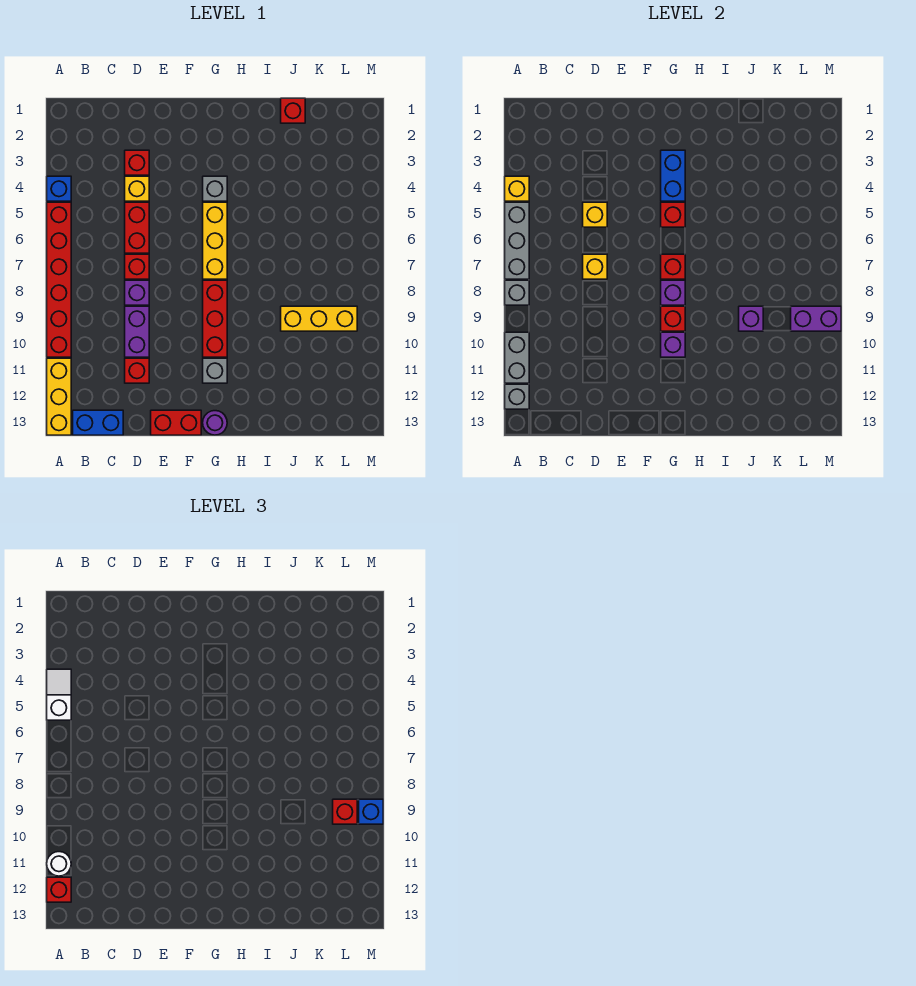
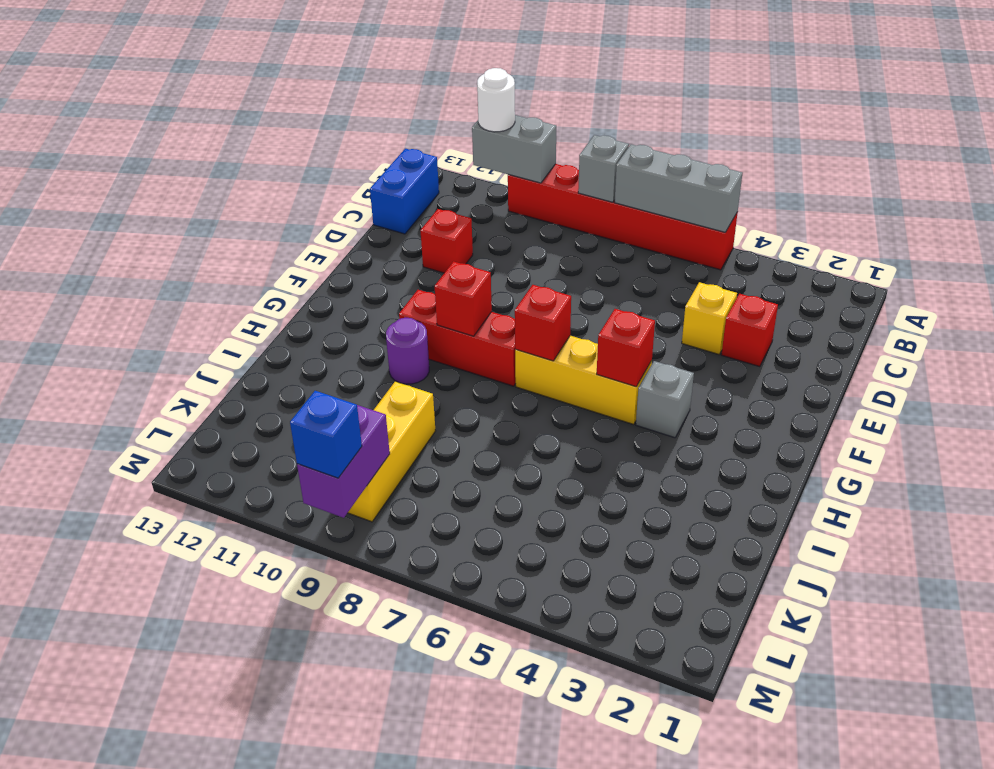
purple round brick H10 level 1 -> purple round brick G13 level 1
none -> blue brick A4 level 1
none -> yellow brick A11:A13 level 1
none -> red brick D5:D6 level 1
none -> red brick D7 level 1

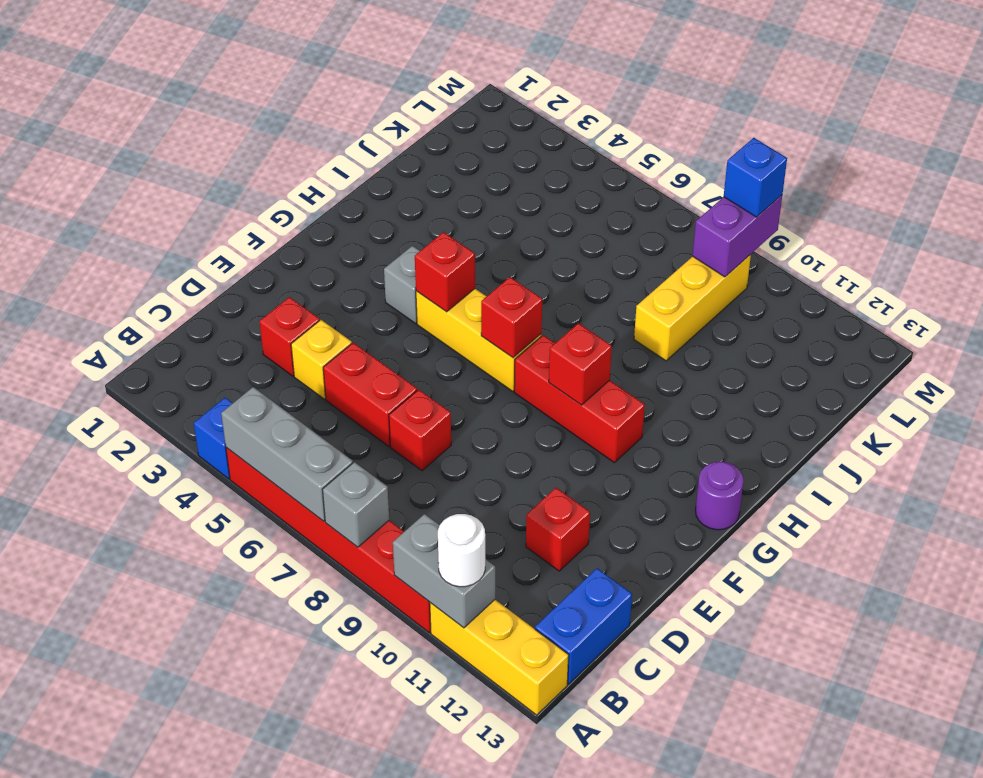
none -> purple brick D8 level 1
none -> purple brick D9:D10 level 1
none -> red brick E13:F13 level 1
none -> grey brick G11 level 1

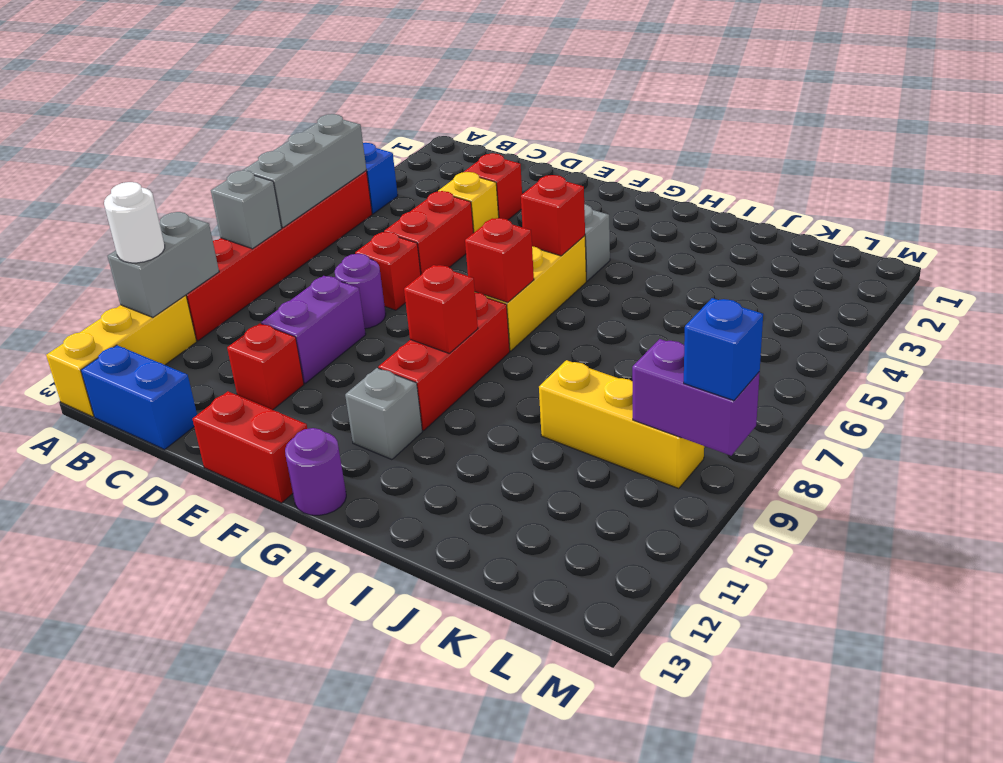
purple round brick D8 level 1 -> purple brick D8 level 1
none -> red brick J1 level 1
none -> yellow brick A4 level 2
none -> grey brick A12 level 2
none -> yellow brick D5 level 2

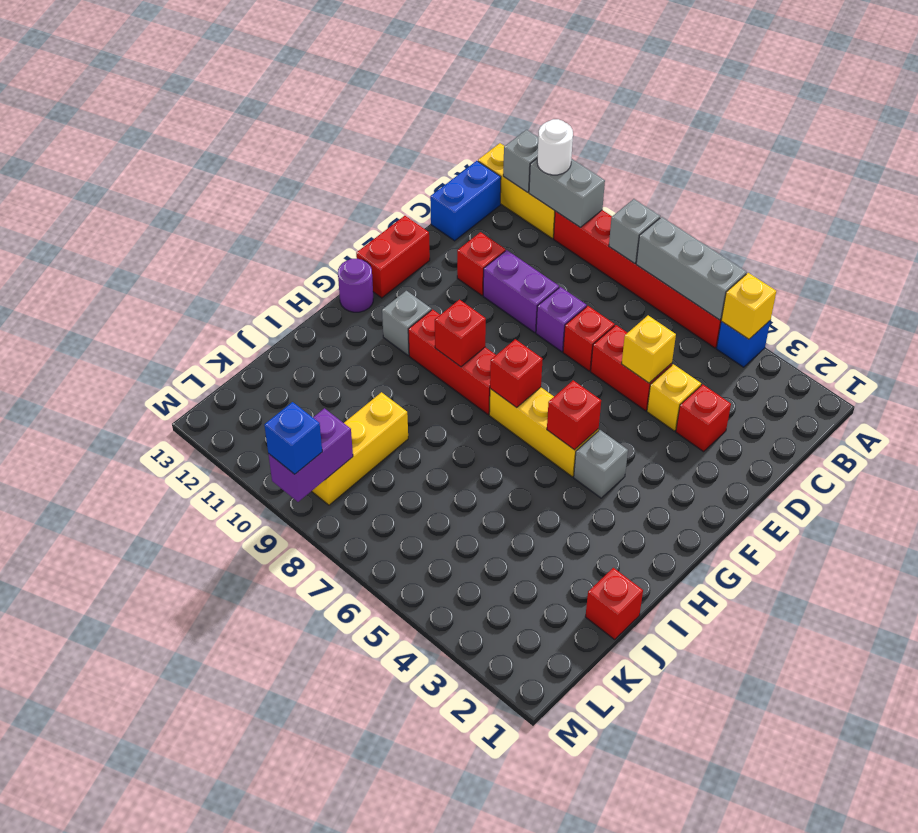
none -> yellow brick D7 level 2
none -> blue brick G3:G4 level 2
none -> purple brick G8 level 2
none -> purple brick G10 level 2

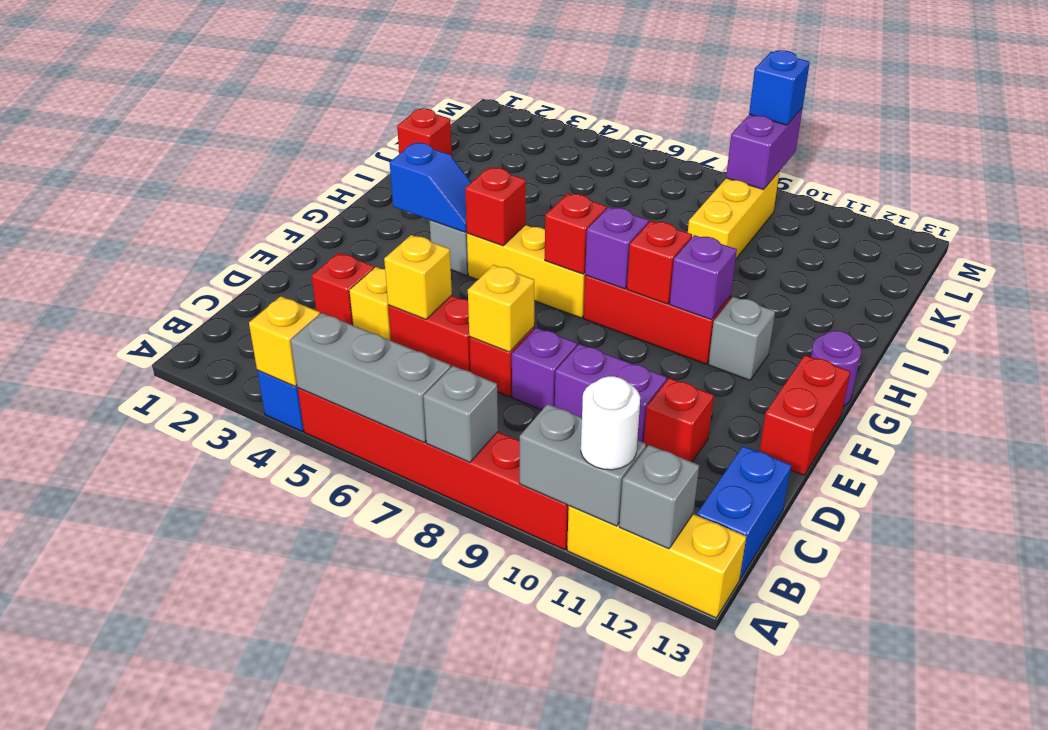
blue slope G3:G4 level 2 top 3 -> blue brick G3:G4 level 2
none -> purple brick J9 level 2
none -> white slope A4:A5 level 3 top 5
none -> red brick A12 level 3
none -> red brick L9 level 3

